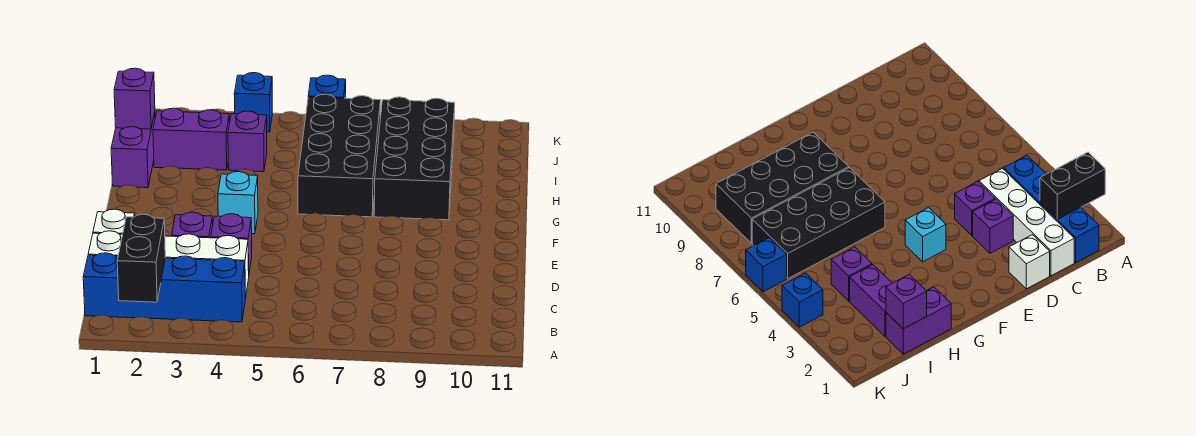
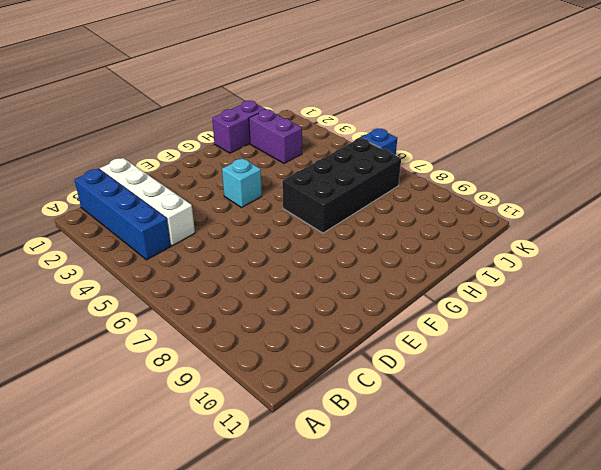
none -> white brick D1 level 1
none -> purple brick D3 level 1
none -> purple brick D4 level 1

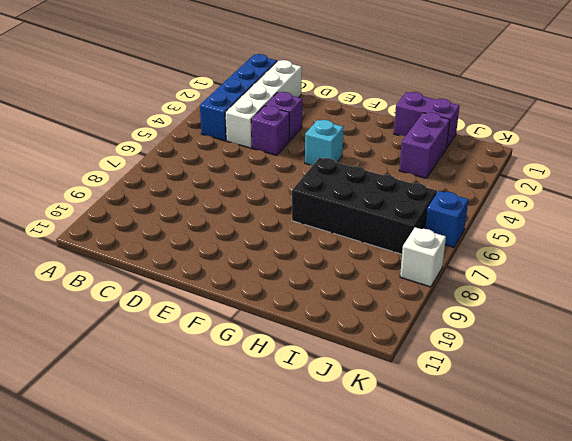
white brick K8 level 1 -> white brick D1 level 1
none -> black brick G8:J9 level 1
none -> purple brick I4 level 1
none -> blue brick K4 level 1

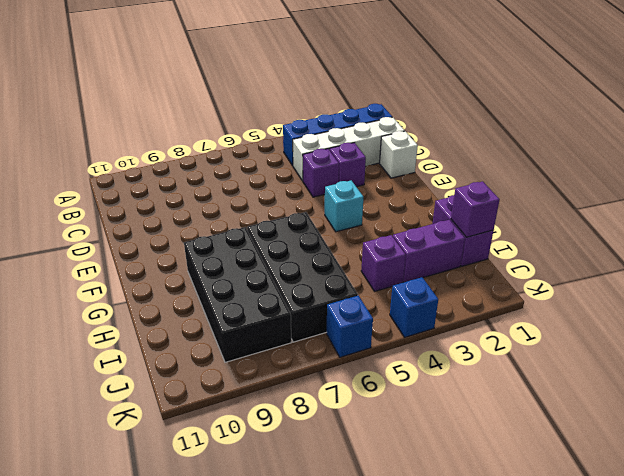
none -> black brick A2:B2 level 2

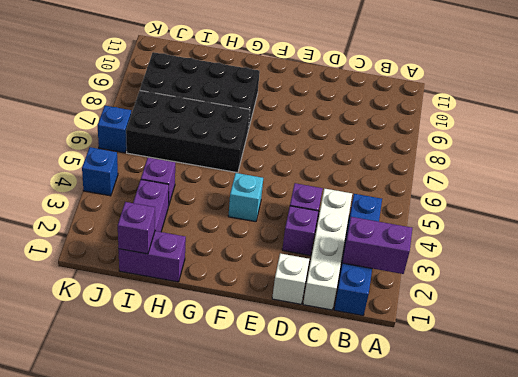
purple brick A2:B2 level 2 -> black brick A2:B2 level 2

